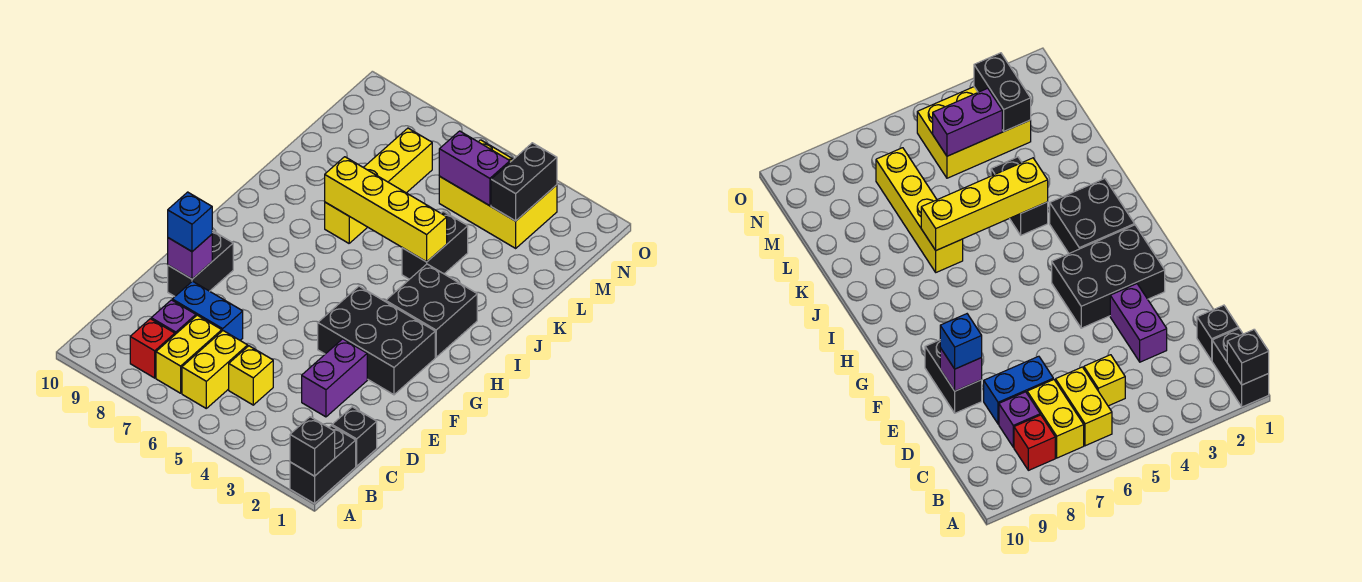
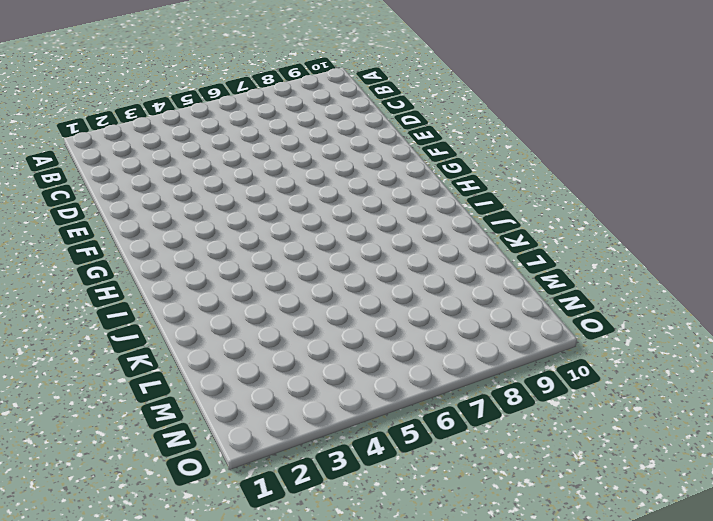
none -> black brick A1:B1 level 1
none -> yellow brick B6:C6 level 1
none -> yellow brick B7:C7 level 1

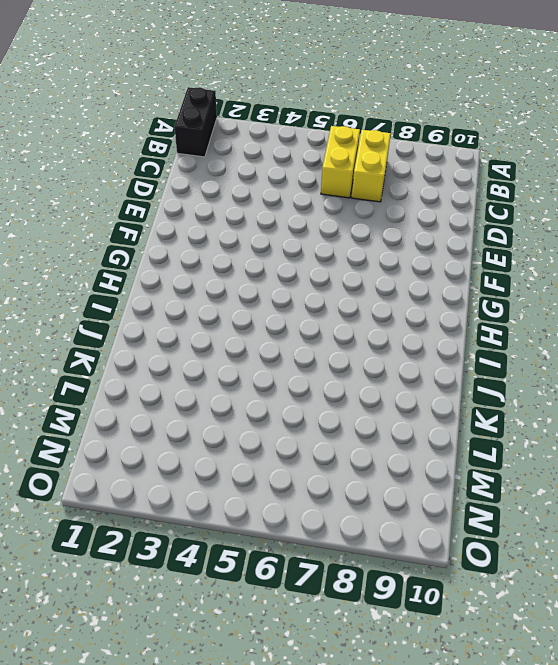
none -> red brick B8 level 1
none -> black brick C1 level 1
none -> yellow brick C5 level 1

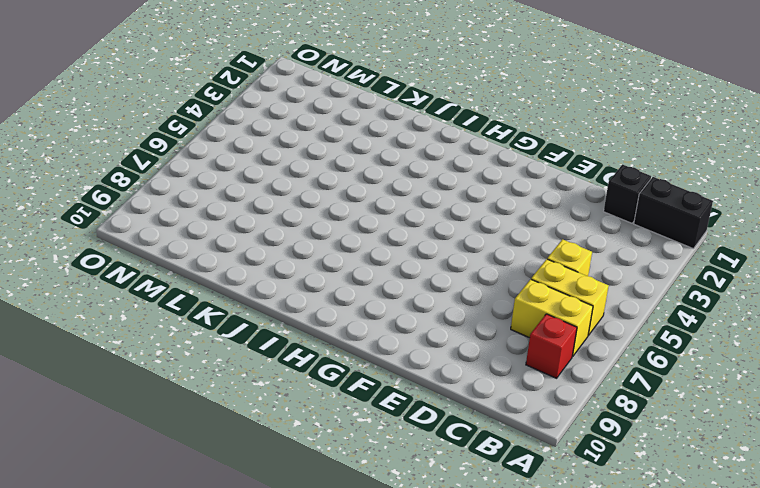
none -> purple brick C8 level 1
none -> purple brick D3:E3 level 1
none -> blue brick D7:D8 level 1

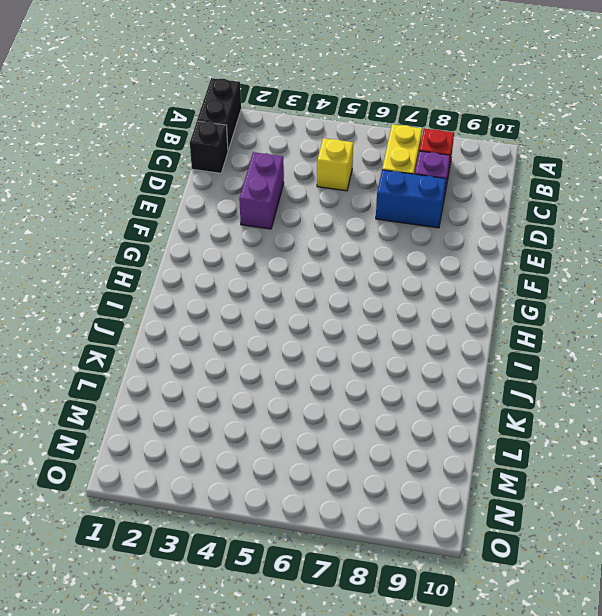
none -> yellow brick B6:C6 level 1
none -> black brick E9:F9 level 1
none -> black brick F2:G4 level 1

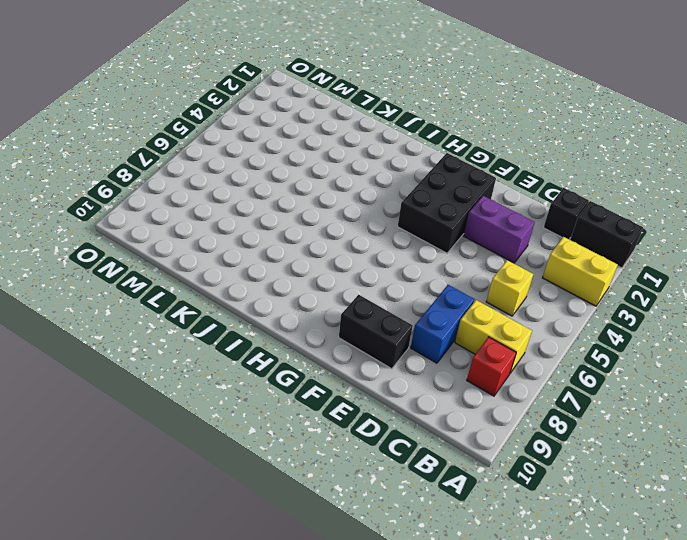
yellow brick A3:B3 level 1 -> yellow brick B6:C6 level 1
none -> purple brick C8 level 1
none -> black brick H2:I3 level 1
none -> black brick J4:K4 level 1

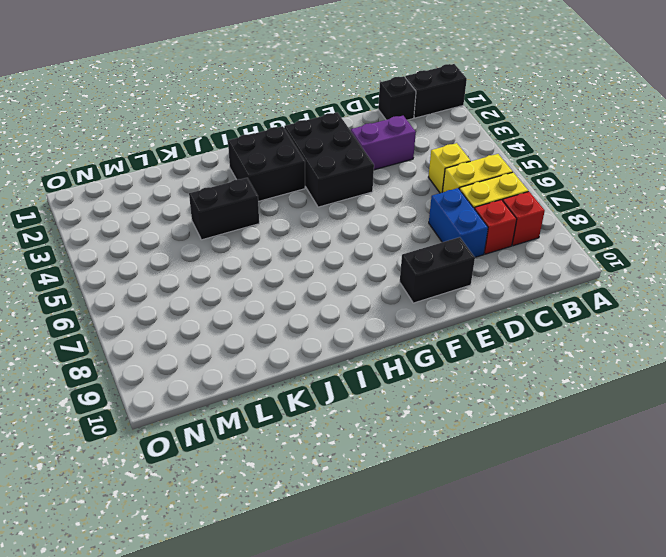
red brick C8 level 1 -> purple brick C8 level 1
none -> yellow brick J7:M7 level 1
none -> yellow brick M3:N5 level 1
none -> black brick A1 level 2

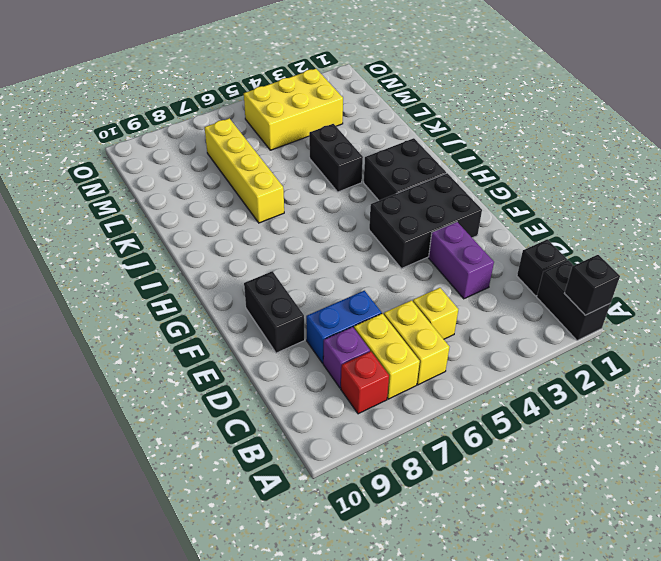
none -> purple brick E9 level 2
none -> yellow brick J4:J7 level 2
none -> black brick M3:N3 level 2

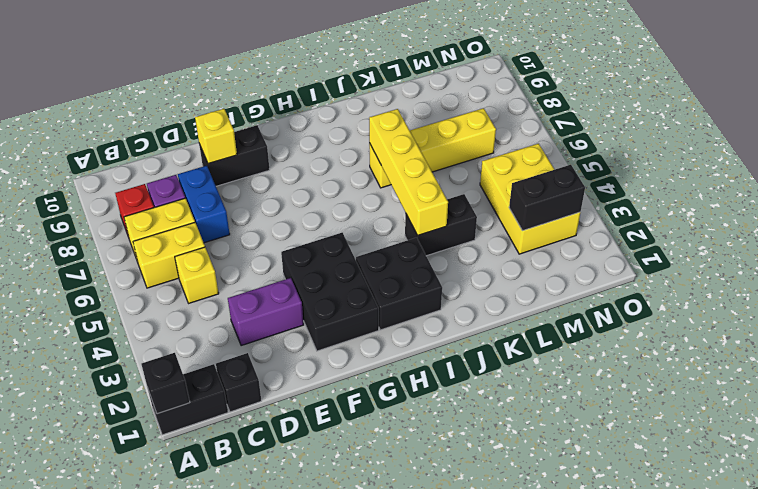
yellow brick E9 level 2 -> purple brick E9 level 2
none -> purple brick M4:M5 level 2
none -> blue brick E9 level 3

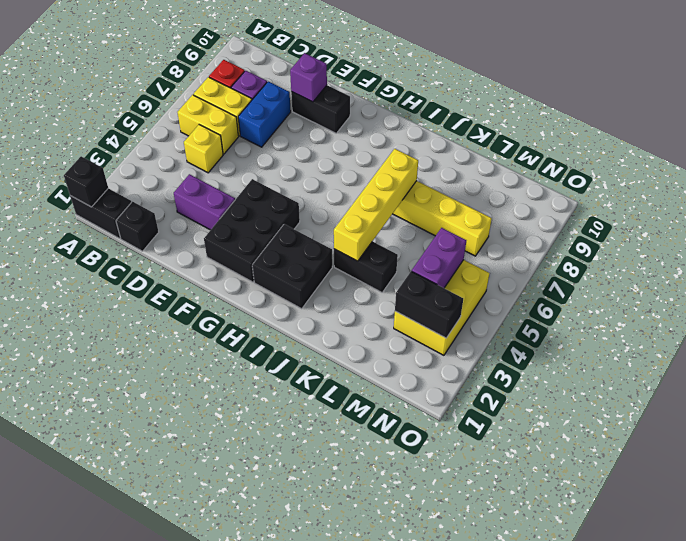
none -> blue brick E9 level 3

